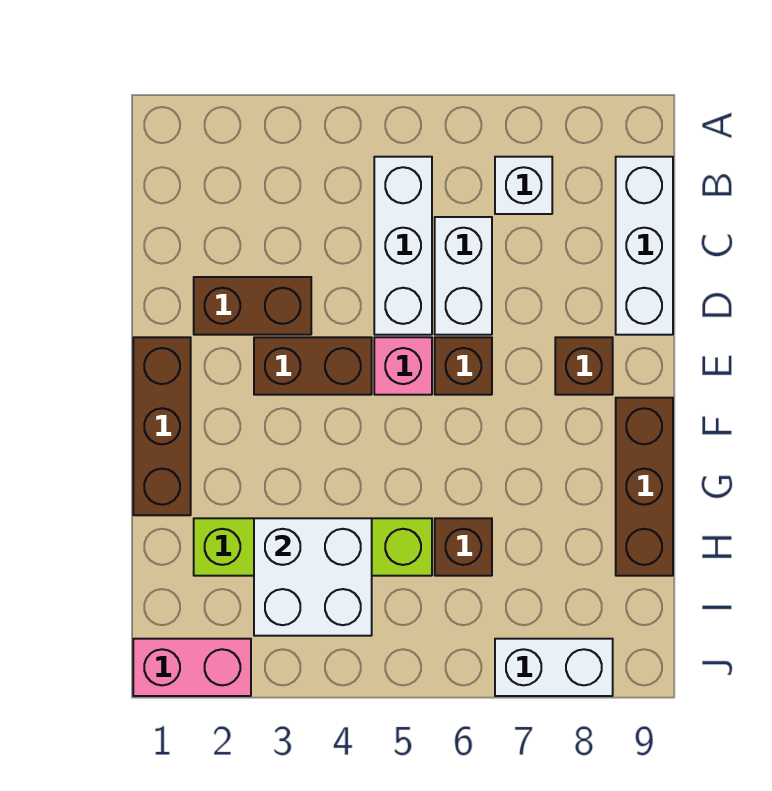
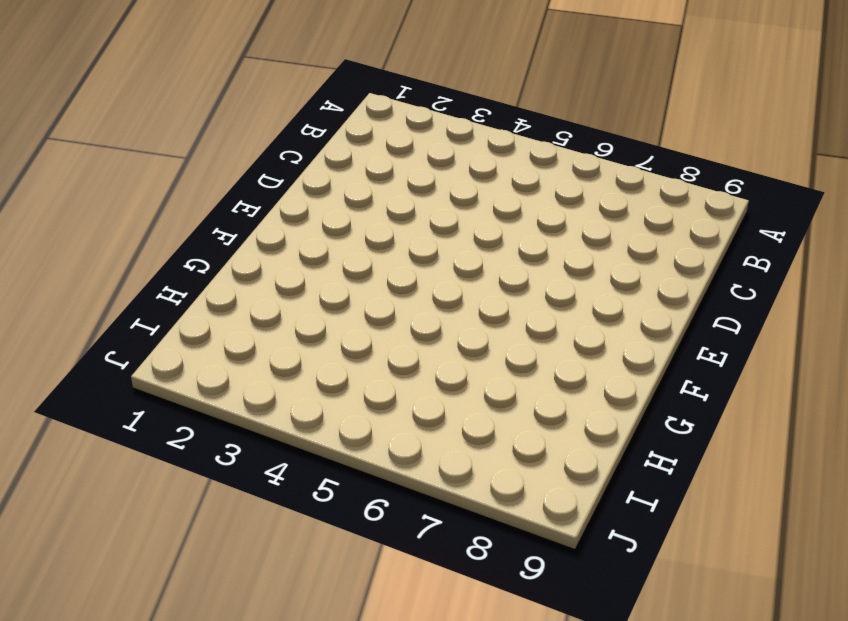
none -> white brick B5:D5 level 1
none -> white brick B7 level 1
none -> white brick B9:D9 level 1

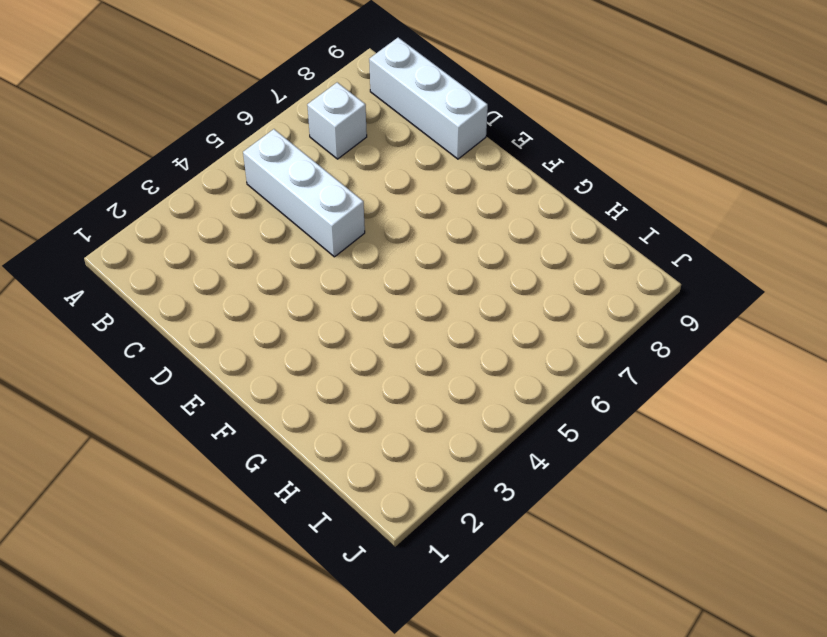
none -> white brick C6:D6 level 1
none -> brown brick D2:D3 level 1
none -> brown brick E1:G1 level 1

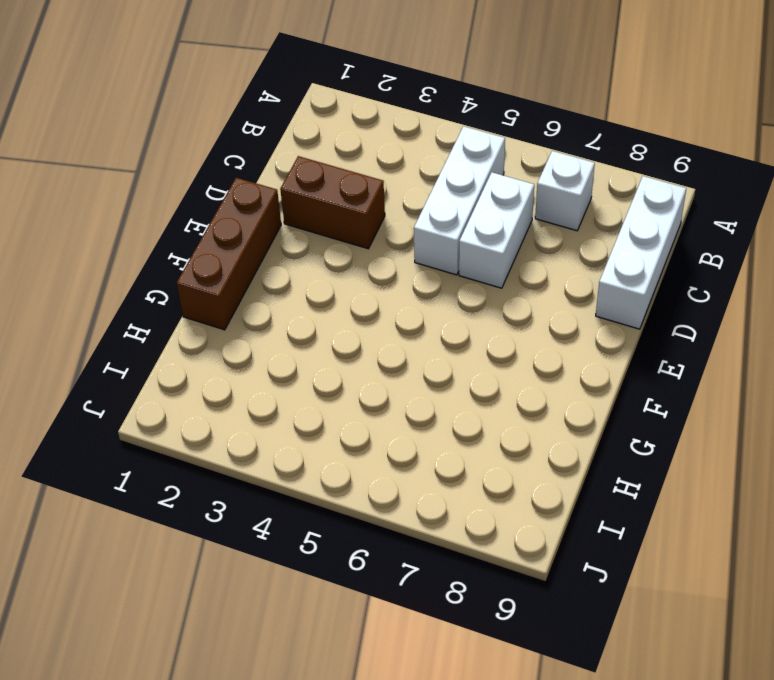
none -> brown brick E3:E4 level 1
none -> pink brick E5 level 1
none -> brown brick E6 level 1

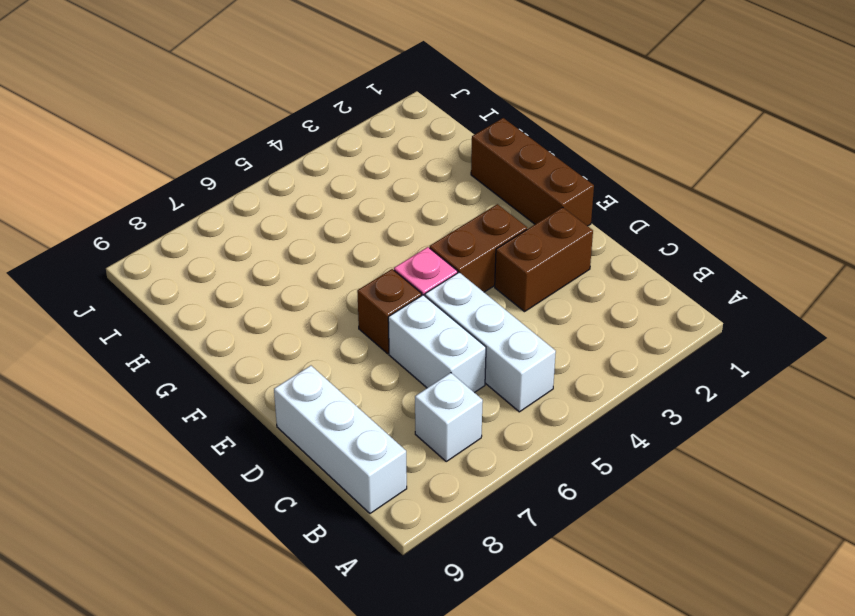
none -> brown brick E8 level 1
none -> brown brick F9:H9 level 1
none -> lime brick H2:H5 level 1

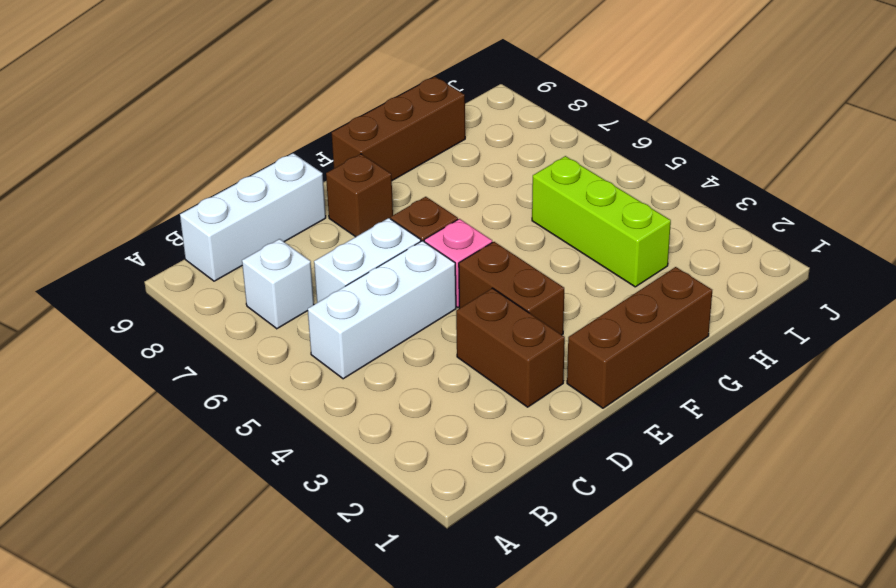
lime brick H3:H5 level 1 -> lime brick H2:H5 level 1
none -> brown brick H6 level 1
none -> pink brick J1:J2 level 1
none -> white brick J7:J8 level 1

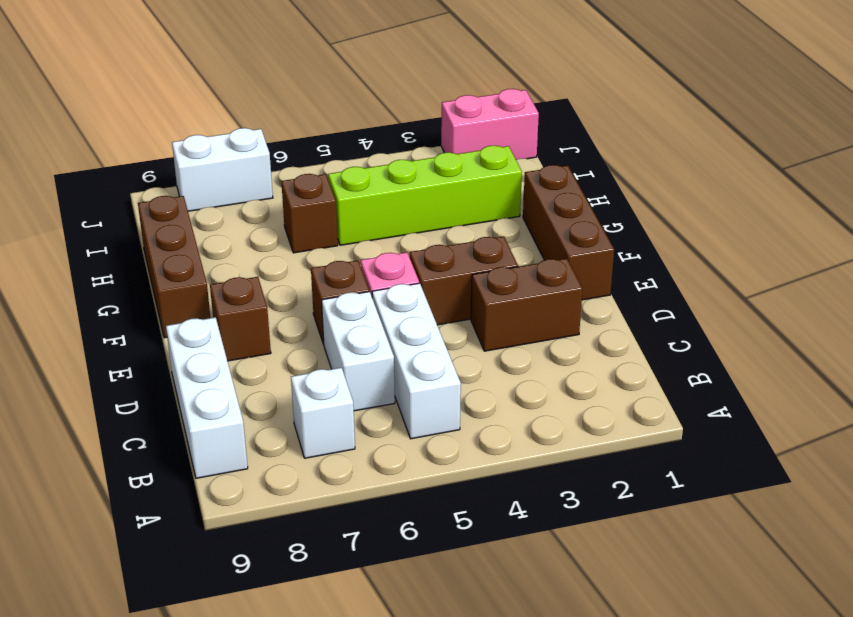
none -> white brick H3:I4 level 2

